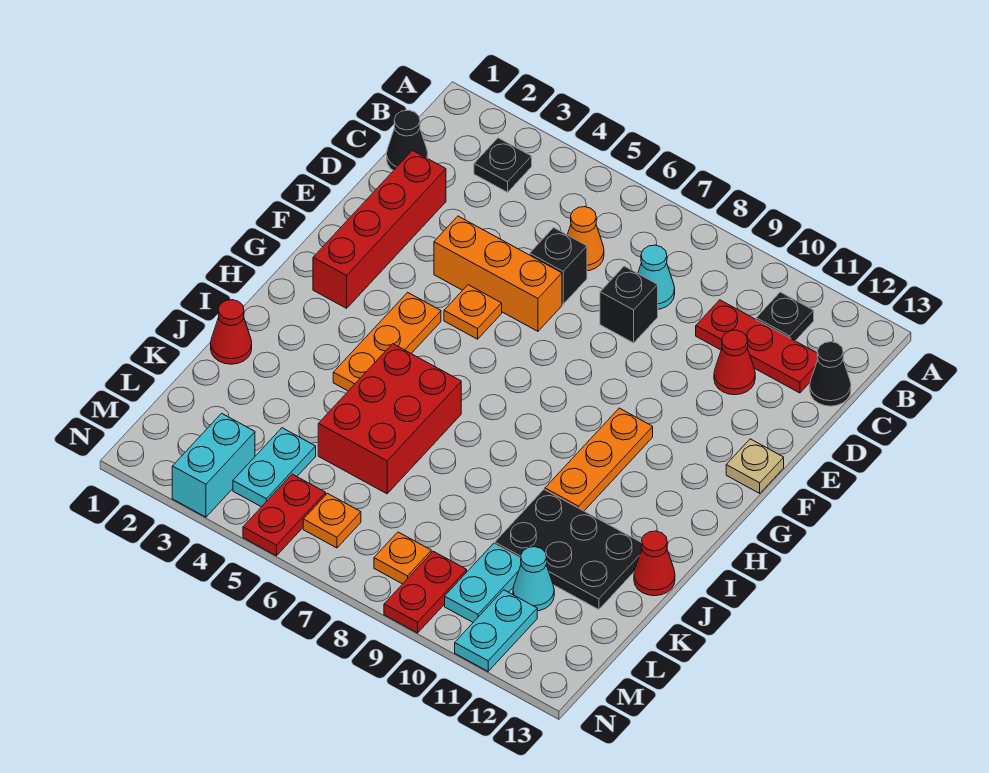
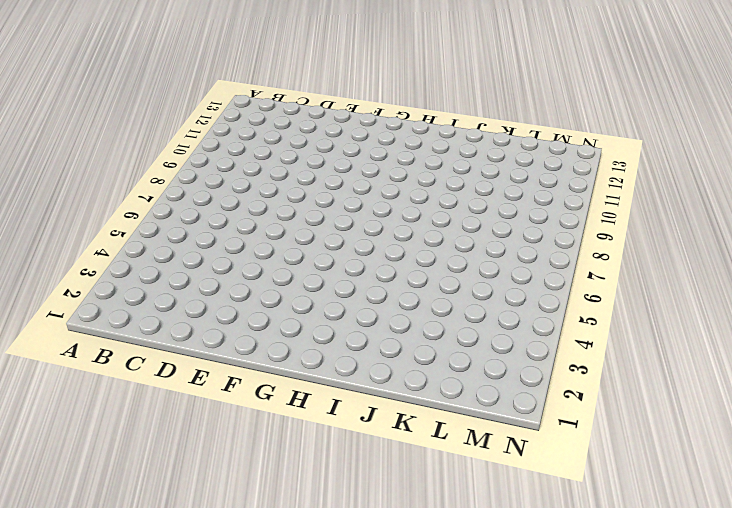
none -> black plate B3 level 1
none -> black plate B11 level 1
none -> black cone C1 level 1

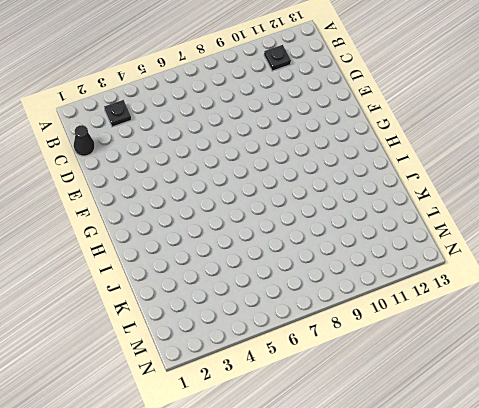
none -> orange cone C6 level 1
none -> cyan cone C8 level 1
none -> red plate C10:C12 level 1

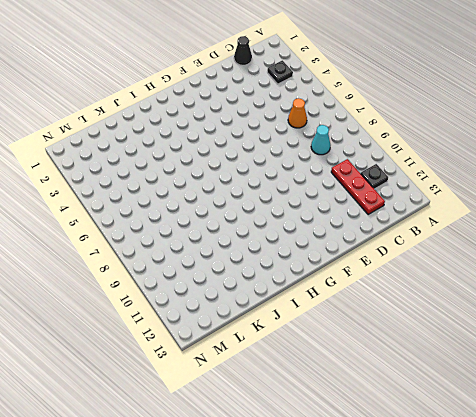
none -> black cone C13 level 1
none -> red brick D2:G2 level 1
none -> black brick D6 level 1

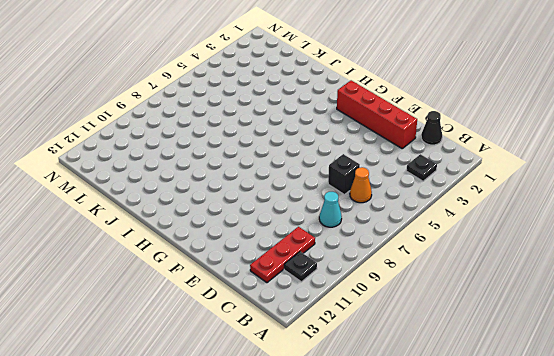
none -> black cone C13 level 1
none -> black brick D8 level 1
none -> red cone D11 level 1

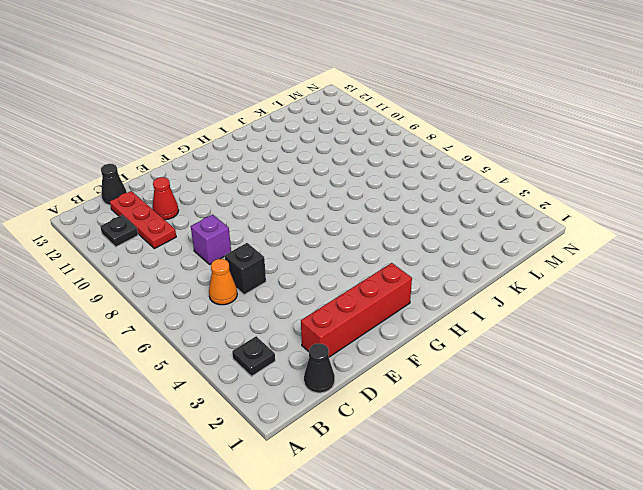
purple brick D8 level 1 -> black brick D8 level 1
none -> cyan cone C8 level 1
none -> orange brick E4:E6 level 1
none -> orange plate F5 level 1

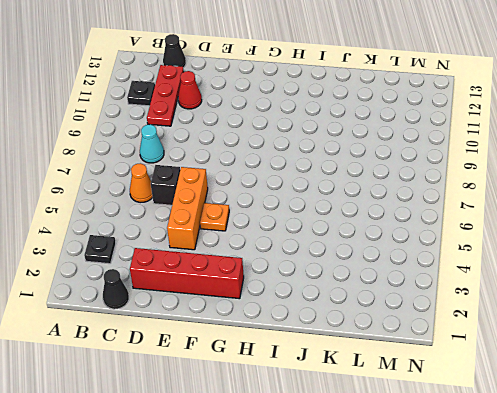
none -> black brick D8 level 1
none -> tan plate F13 level 1
none -> orange plate G4:I4 level 1

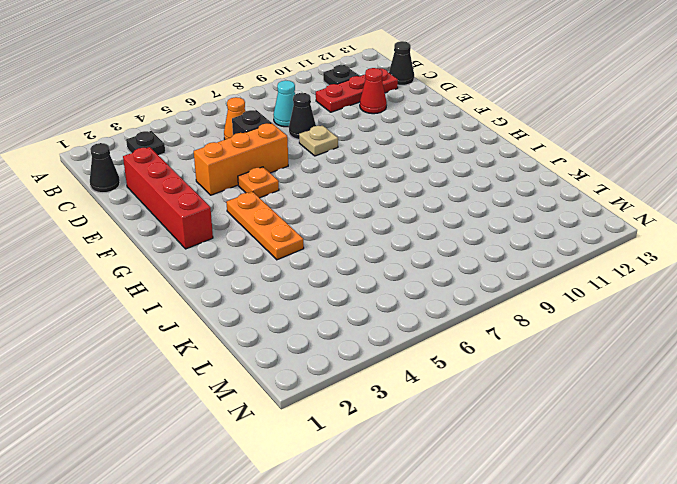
black cone D8 level 1 -> black brick D8 level 1
tan plate E8 level 1 -> tan plate F13 level 1
none -> orange plate G10:I10 level 1
none -> red brick I5:K6 level 1
none -> red cone J1 level 1

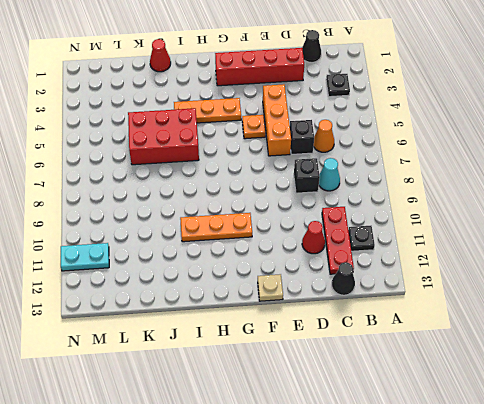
none -> black plate J10:K12 level 1
none -> red cone J13 level 1
none -> cyan plate L4:M4 level 1

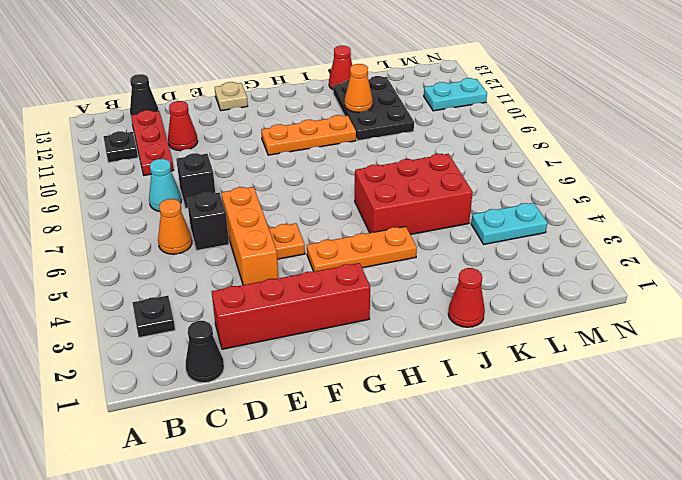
orange cone J11 level 2 -> none
none -> cyan plate L10:M10 level 1
none -> cyan cone L11 level 1
none -> cyan brick M3:N3 level 1

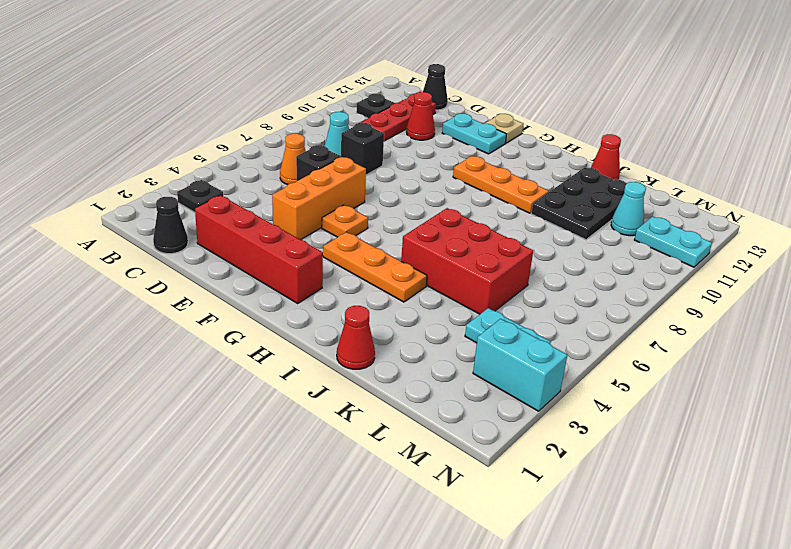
cyan plate E12:F12 level 1 -> cyan plate L10:M10 level 1
none -> red plate M5:N5 level 1
none -> orange plate M6 level 1
none -> orange plate M8 level 1

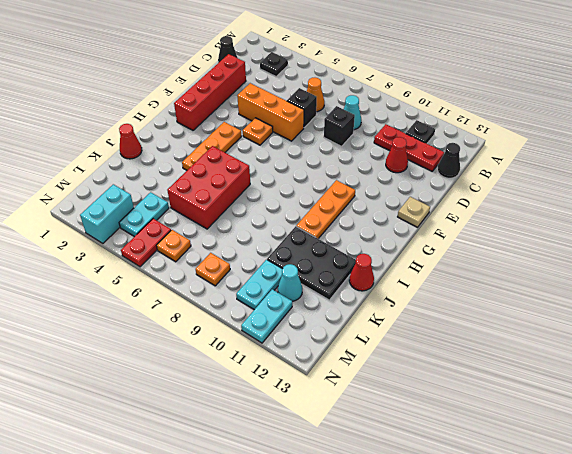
none -> red plate M9:N9 level 1

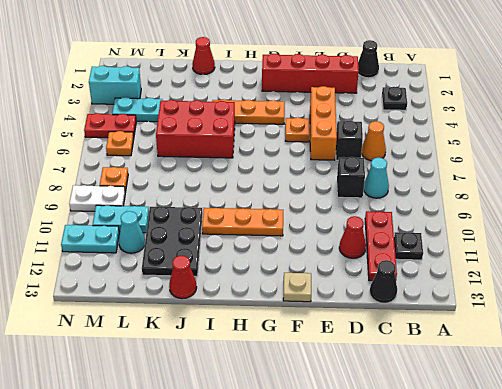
white plate M9:N9 level 1 -> red plate M9:N9 level 1

